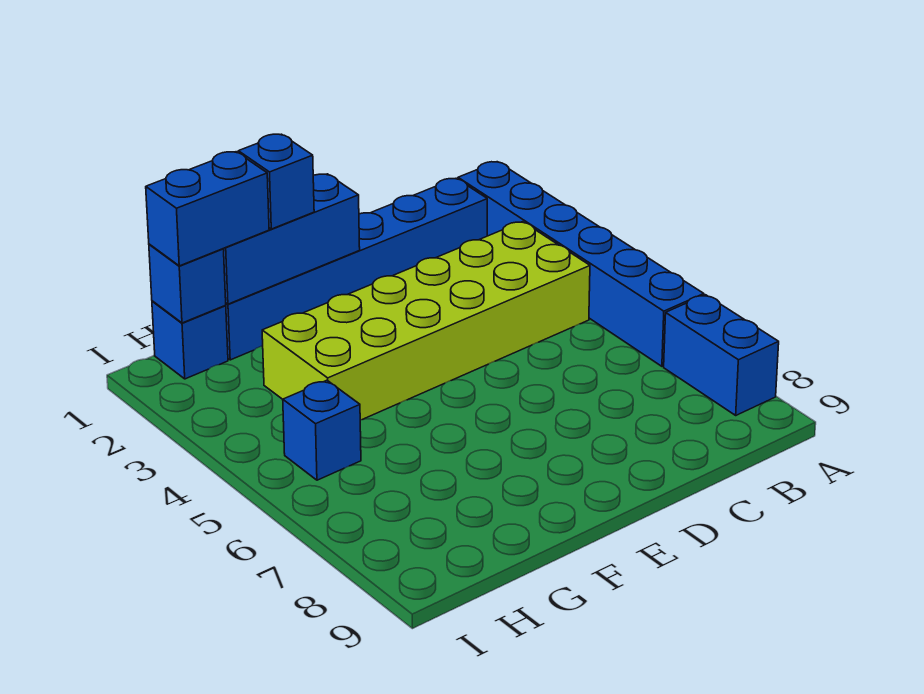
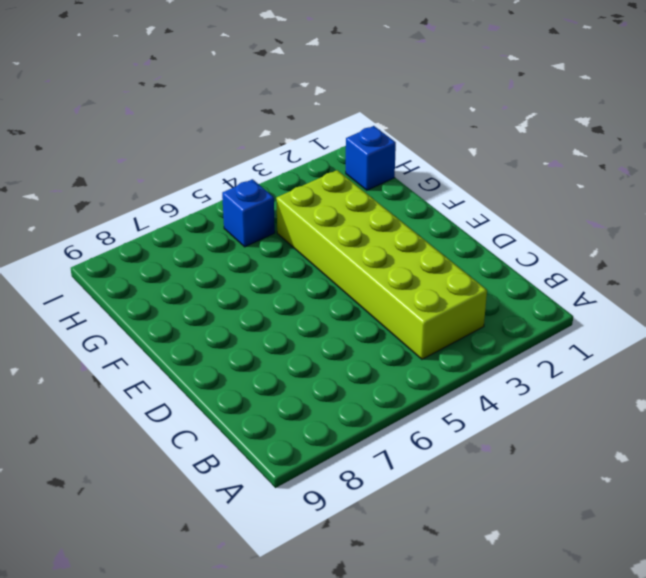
none -> blue brick A1:A6 level 1
none -> blue brick A7:A8 level 1

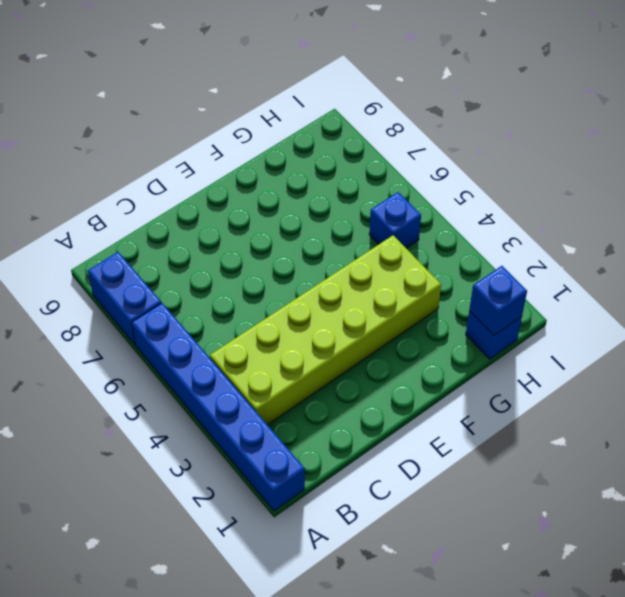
none -> blue brick B1:G1 level 1
none -> blue brick E1:G1 level 2

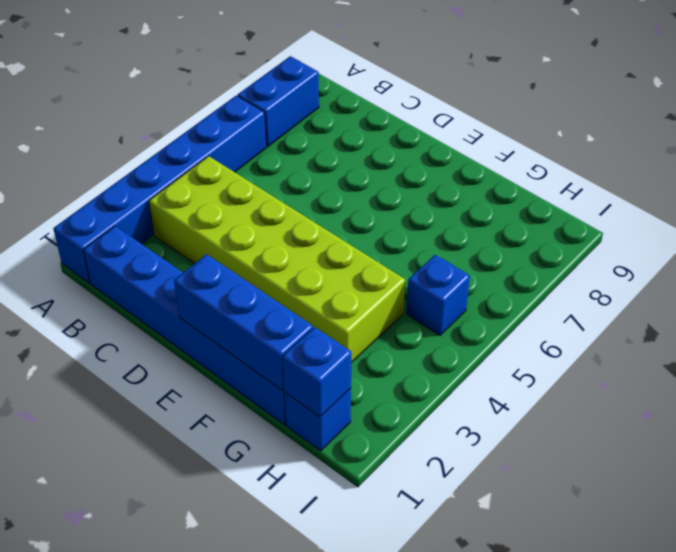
none -> blue brick F1 level 3
none -> blue brick G1:H1 level 3

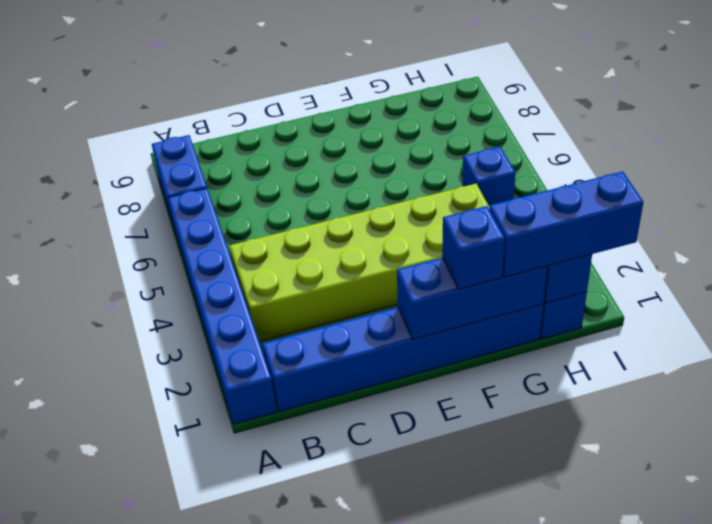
blue brick G1:I1 level 3 -> blue brick G1:H1 level 3

